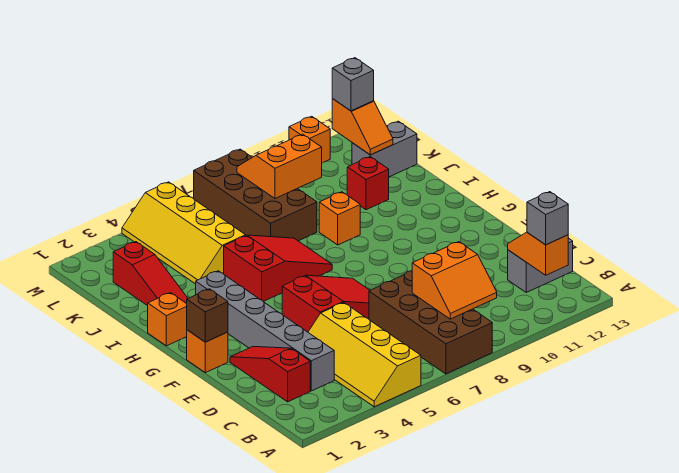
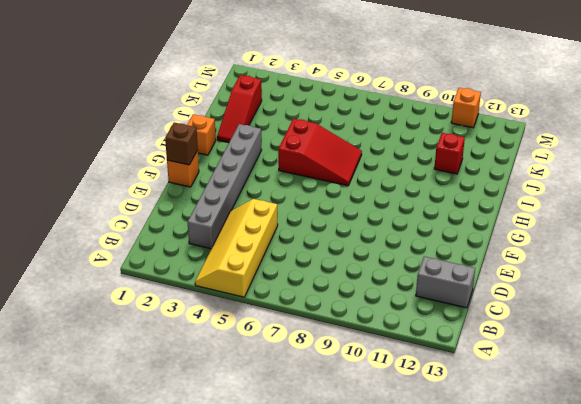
none -> brown brick A7:D8 level 1
none -> red slope C2:E2 level 1 top C
none -> red slope E5:F7 level 1 top 5

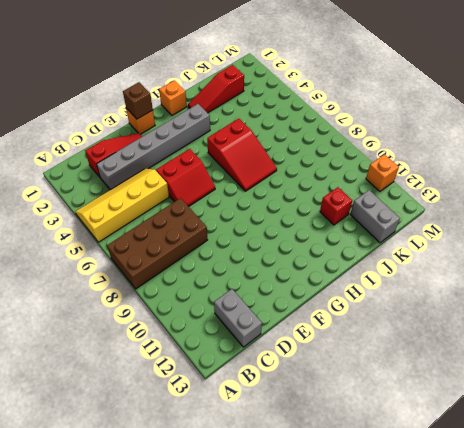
red slope E5:F6 level 1 top 5 -> red slope E5:F7 level 1 top 5
none -> orange brick I9 level 1
none -> yellow slope J4:M5 level 1 top 5
none -> brown brick J7:M8 level 1

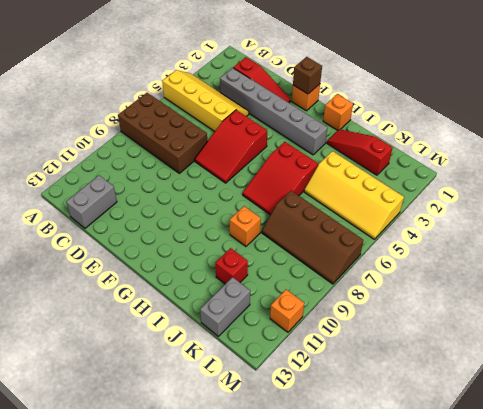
yellow slope J4:M5 level 1 top 4 -> yellow slope J4:M5 level 1 top 5
brown slope J7:M8 level 1 top 7 -> brown brick J7:M8 level 1
none -> orange slope B8:C9 level 2 top C
none -> orange slope B12:C12 level 2 top B
none -> orange slope K8:L9 level 2 top K

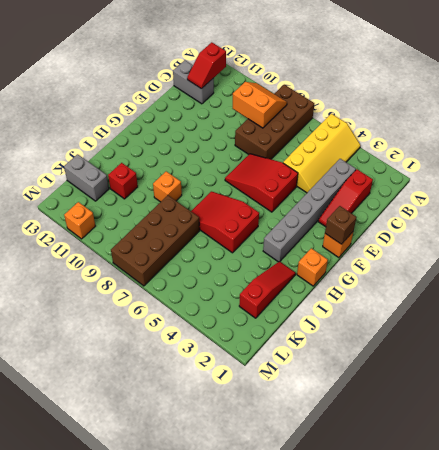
red slope B12:C12 level 2 top B -> orange slope B12:C12 level 2 top B
none -> yellow slope J4:M5 level 1 top 5
none -> orange slope K8:L9 level 2 top K
none -> orange slope K12:L12 level 2 top L

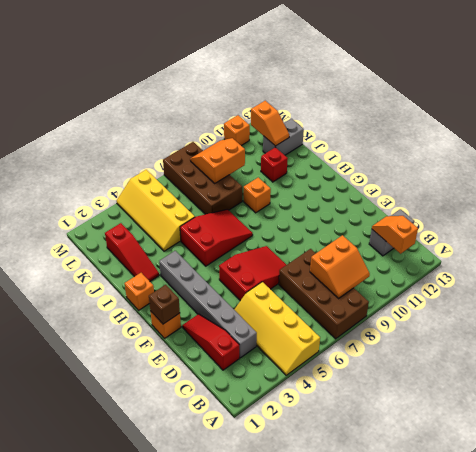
none -> grey brick B12 level 3
none -> grey brick L12 level 3

